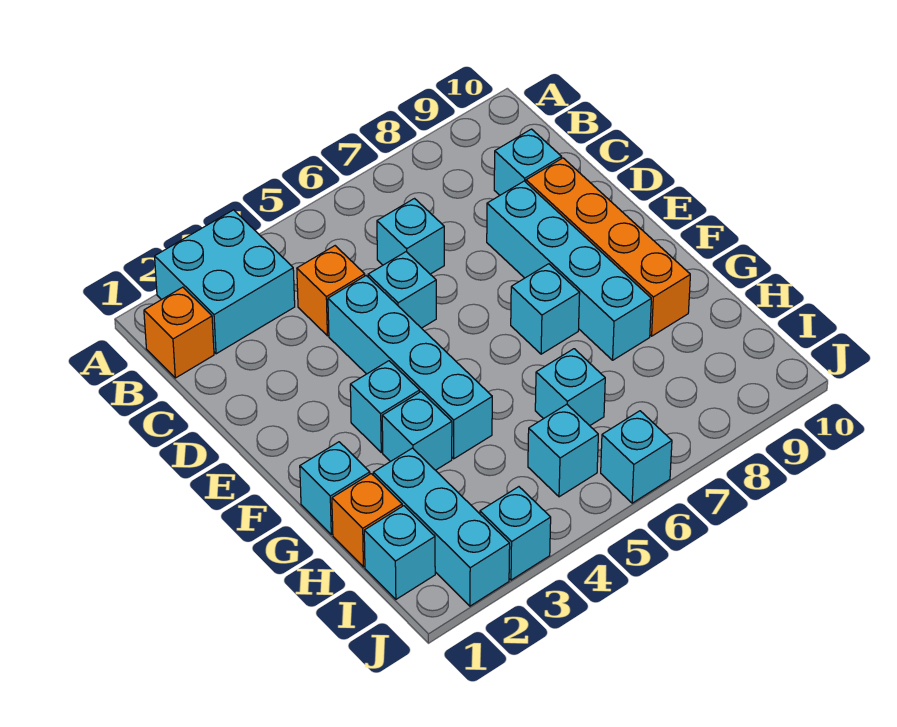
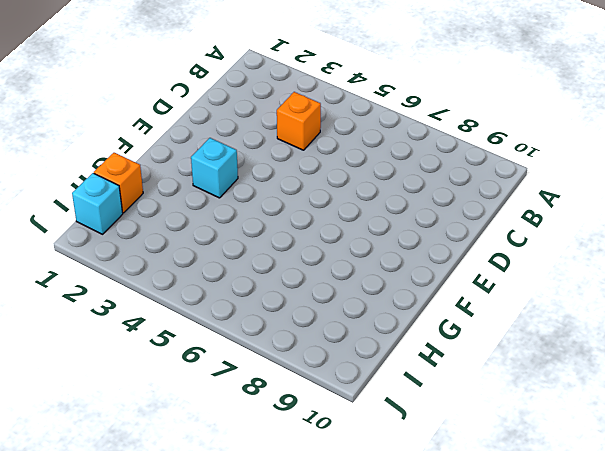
none -> cyan brick A2:B3 level 1
none -> orange brick B1 level 1
none -> cyan brick C6 level 1

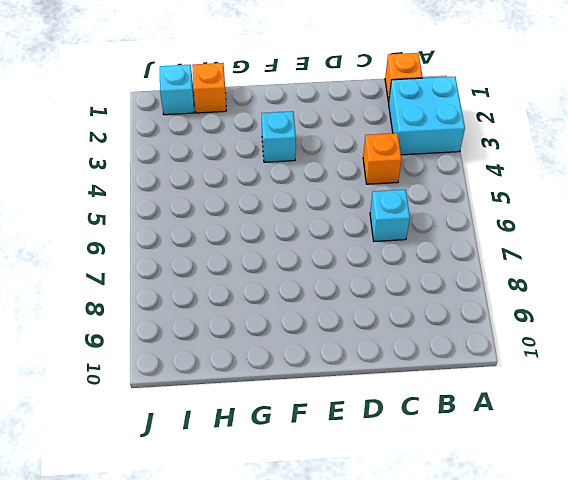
none -> cyan brick C9 level 1
none -> cyan brick D4:G4 level 1
none -> cyan brick D5 level 1

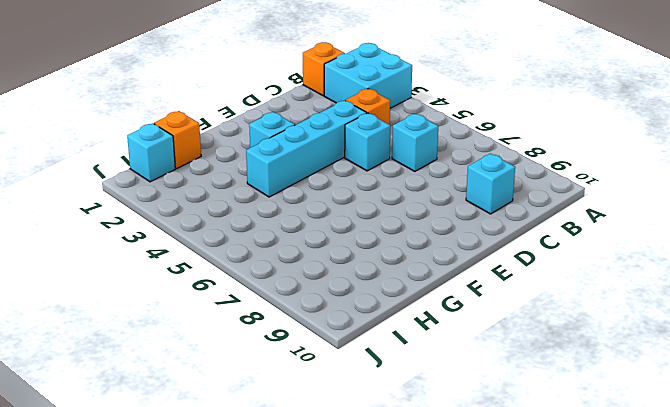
none -> cyan brick D8:G8 level 1
none -> orange brick D9:G9 level 1
none -> cyan brick F7 level 1

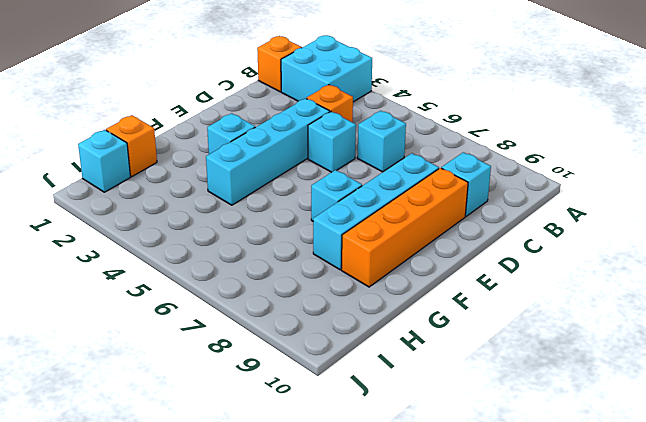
none -> cyan brick G1 level 1
none -> cyan brick G3 level 1
none -> cyan brick H2:J2 level 1

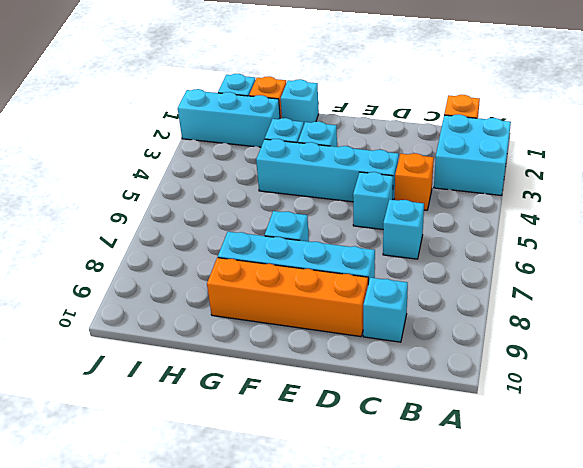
none -> cyan brick H6 level 1
none -> cyan brick I5 level 1
none -> cyan brick J3 level 1

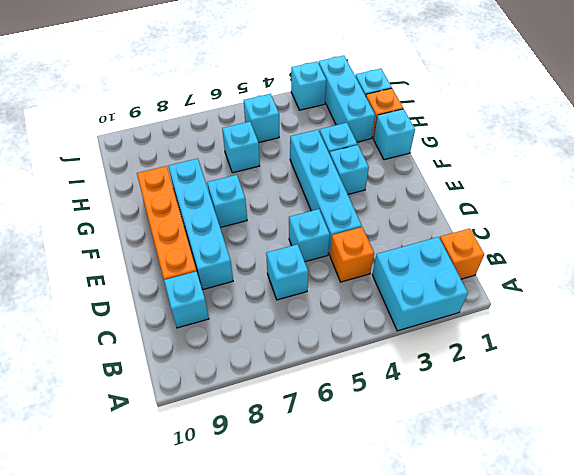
none -> cyan brick J6 level 1

